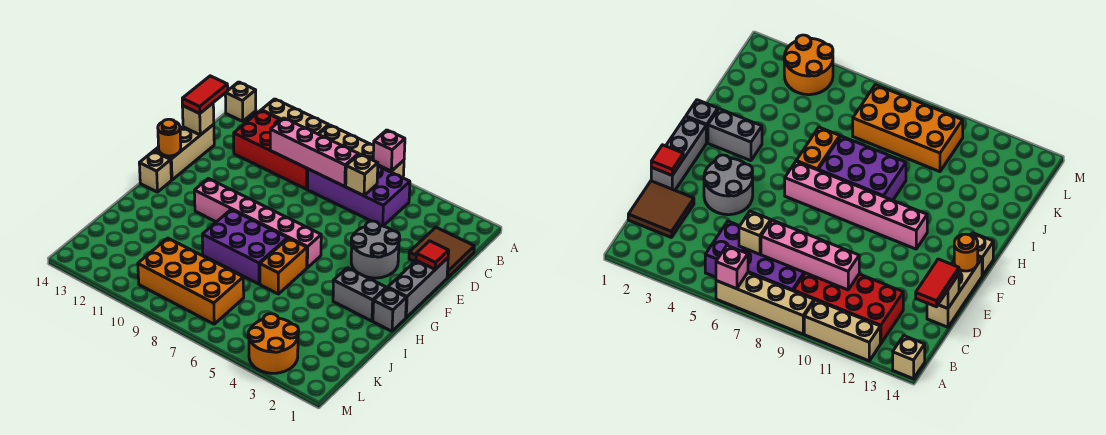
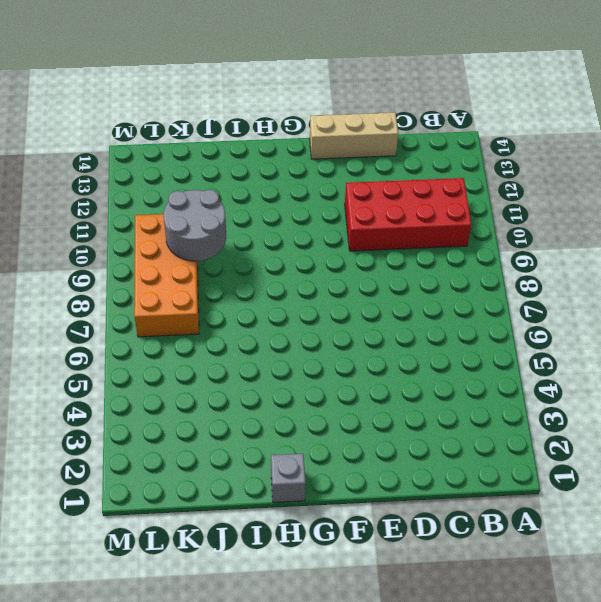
red brick B10:E11 level 1 -> red brick B9:C12 level 1
grey round brick J9:K10 level 2 -> grey round brick E3:F4 level 1
none -> tan brick A6:A9 level 1
none -> tan brick A10:A12 level 1
none -> tan brick A14 level 1

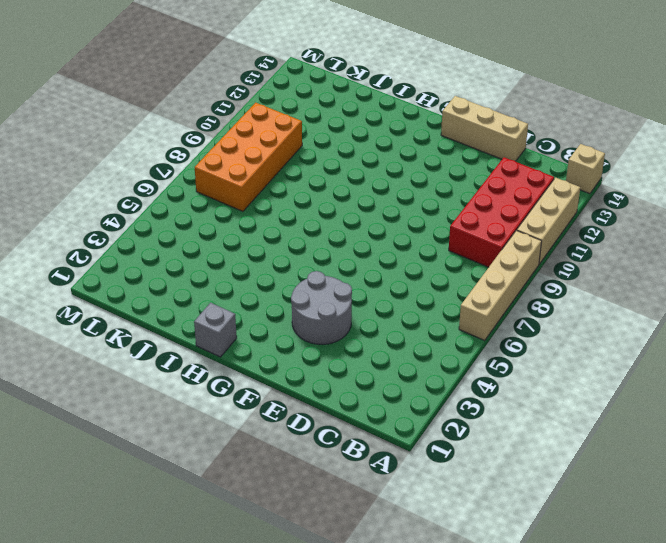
none -> purple brick B5:C8 level 1
none -> brown tile C1:D2 level 1
none -> grey brick E1:G1 level 1

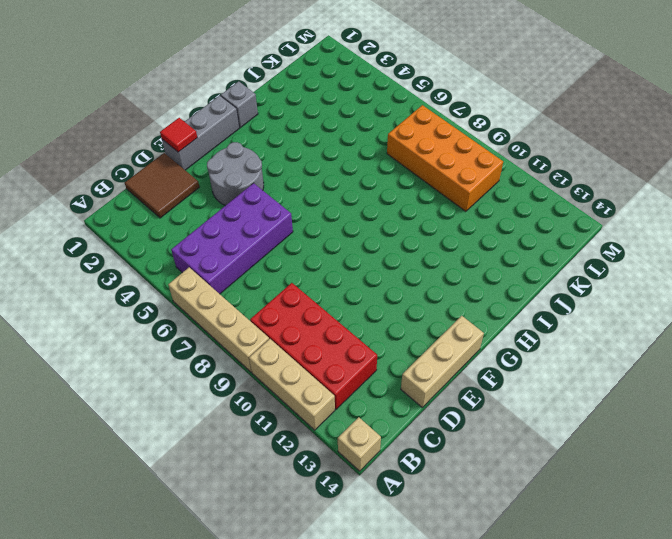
purple brick B5:E6 level 1 -> purple brick B5:C8 level 1
none -> pink brick G6:G11 level 1
none -> tan brick G14 level 1
none -> grey brick H2:H3 level 1

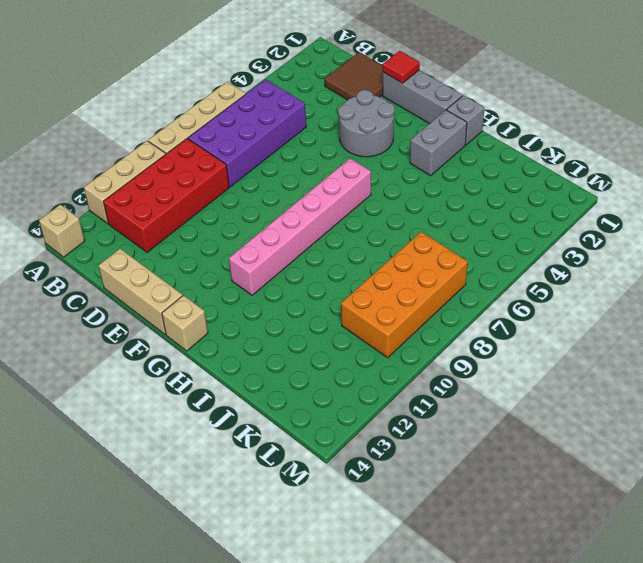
none -> orange brick H6:I6 level 1
none -> purple brick H7:I9 level 1
none -> orange round brick L3:M4 level 1

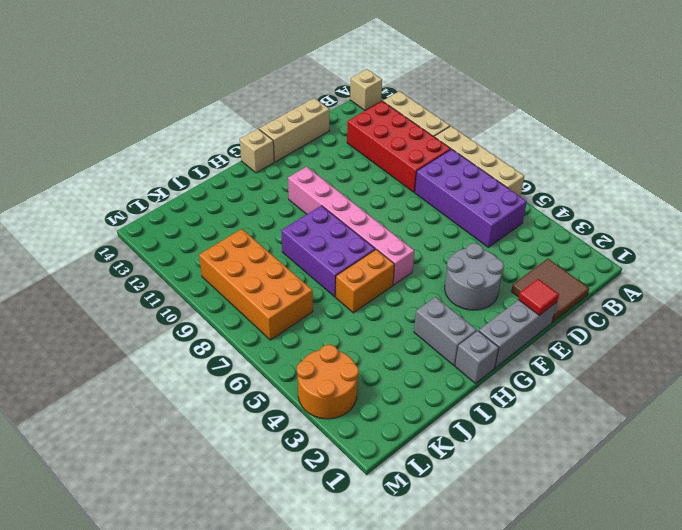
none -> pink brick A6 level 2
none -> tan brick C6 level 2
none -> pink brick C7:C10 level 2

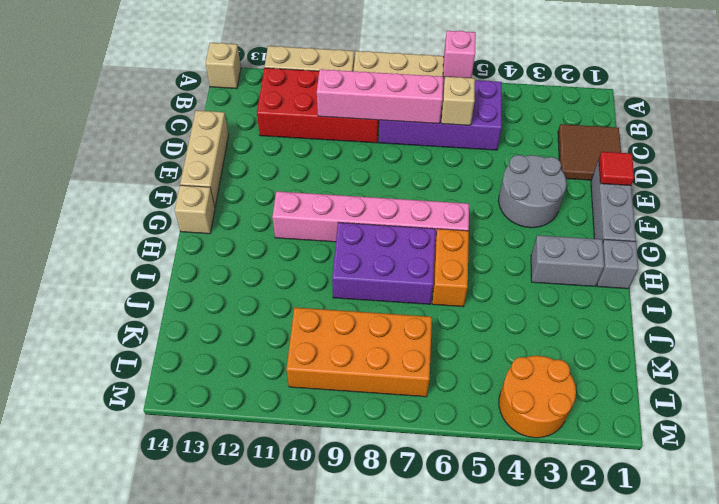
none -> tan brick D14 level 2
none -> orange round brick F14 level 2
none -> red tile C14:D14 level 3

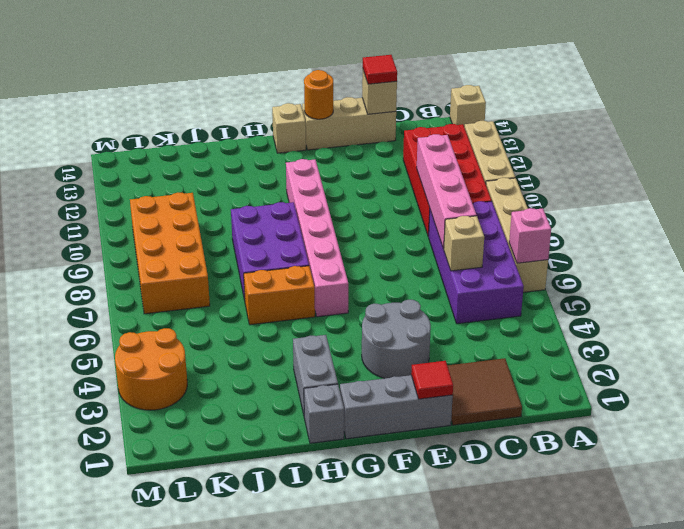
red tile D14 level 3 -> red tile C14:D14 level 3

